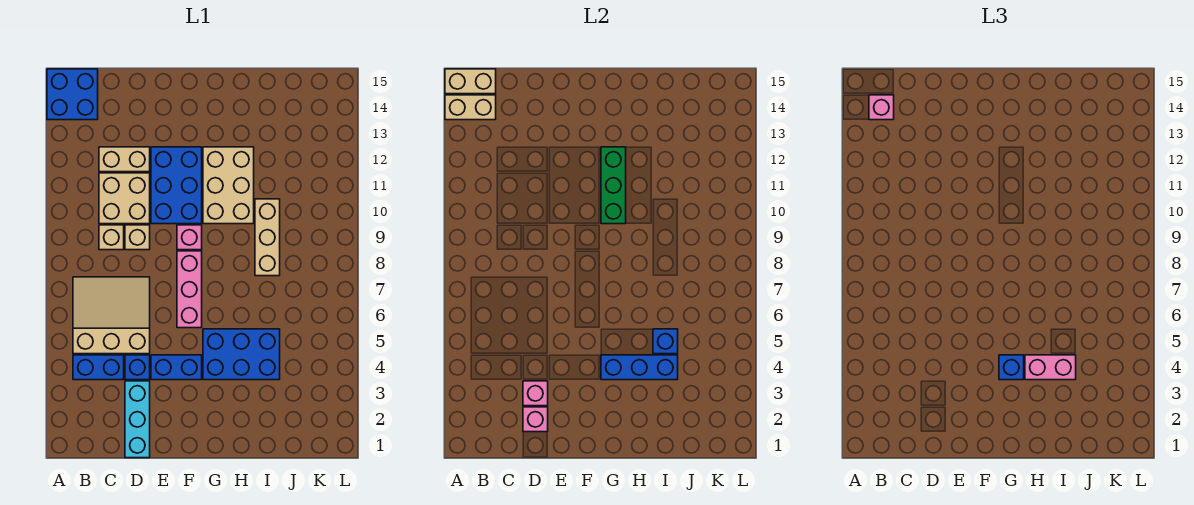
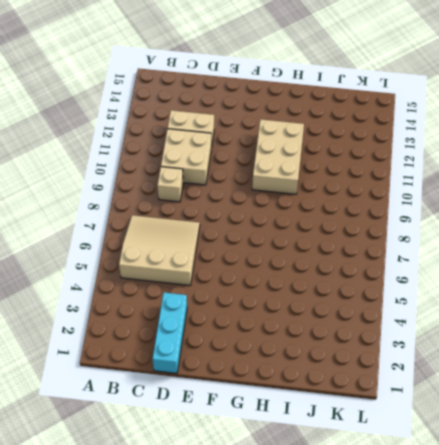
none -> blue brick A14:B15 level 1
none -> blue brick B4:C4 level 1
none -> blue brick D4 level 1

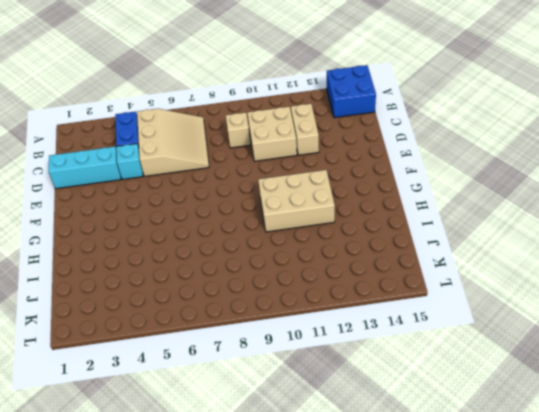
cyan brick D4 level 1 -> blue brick D4 level 1
none -> tan brick D9 level 1
none -> blue brick E4:F4 level 1
none -> blue brick E10:F12 level 1

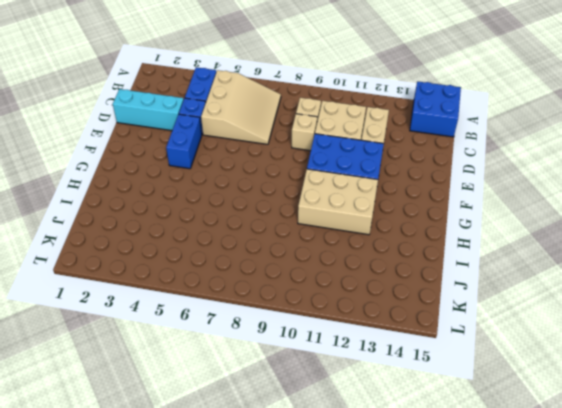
none -> pink brick F6:F8 level 1
none -> pink brick F9 level 1
none -> blue brick G4:I5 level 1

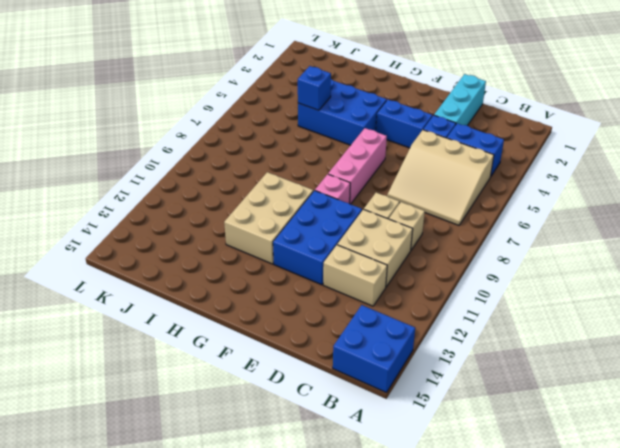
none -> tan brick I8:I10 level 1
none -> tan brick A14:B14 level 2
none -> tan brick A15:B15 level 2

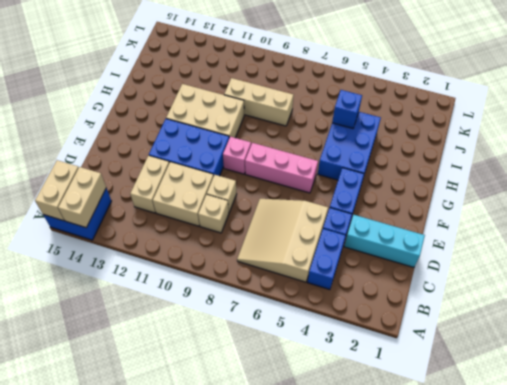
none -> pink brick D2 level 2
none -> pink brick D3 level 2
none -> blue brick G4:I4 level 2

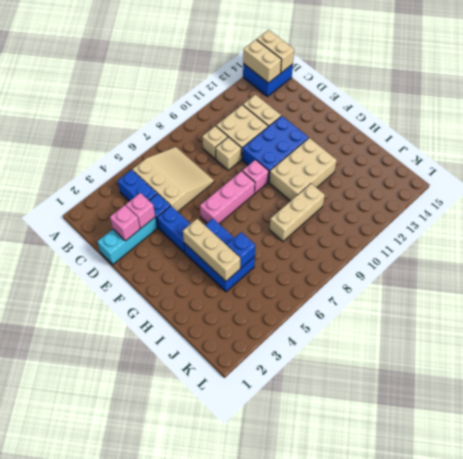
tan brick G4:I4 level 2 -> blue brick G4:I4 level 2
none -> green brick G10:G12 level 2
none -> pink brick B14 level 3
none -> blue brick G4 level 3

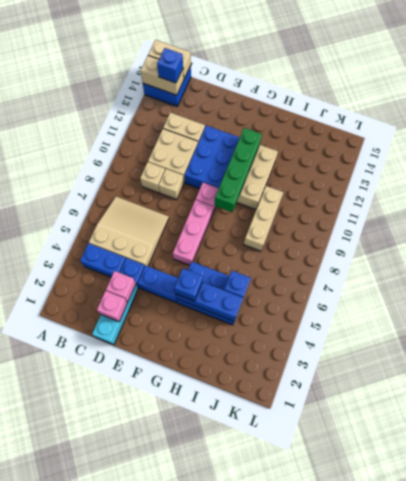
blue brick B14 level 3 -> pink brick B14 level 3
green brick G9:G12 level 2 -> green brick G10:G12 level 2
none -> pink brick H4:I4 level 3

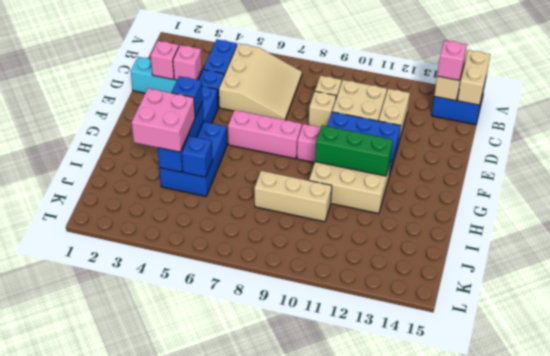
pink brick H3:I4 level 3 -> pink brick H4:I4 level 3

